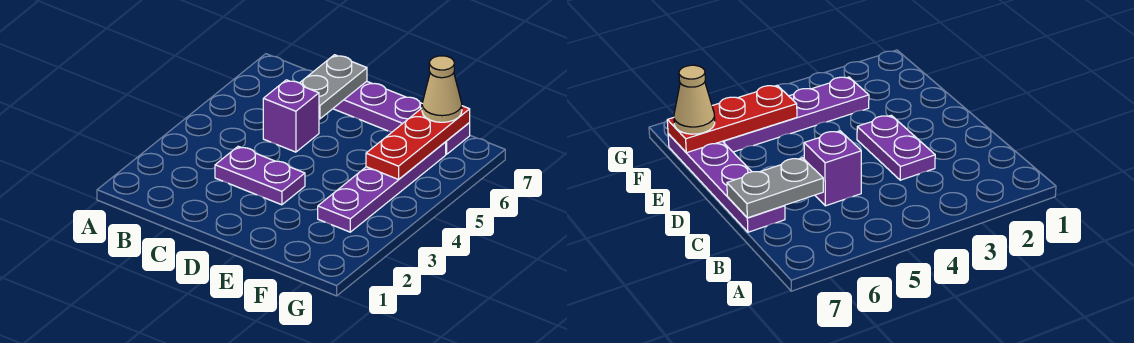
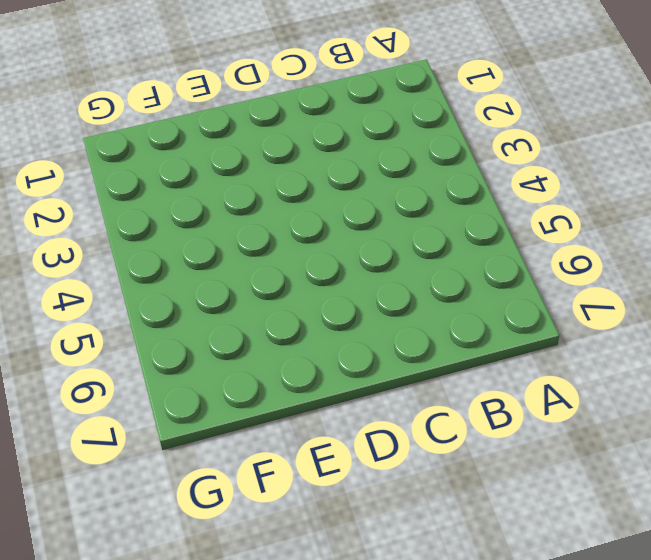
none -> purple plate C3:D3 level 1
none -> purple brick C5 level 1

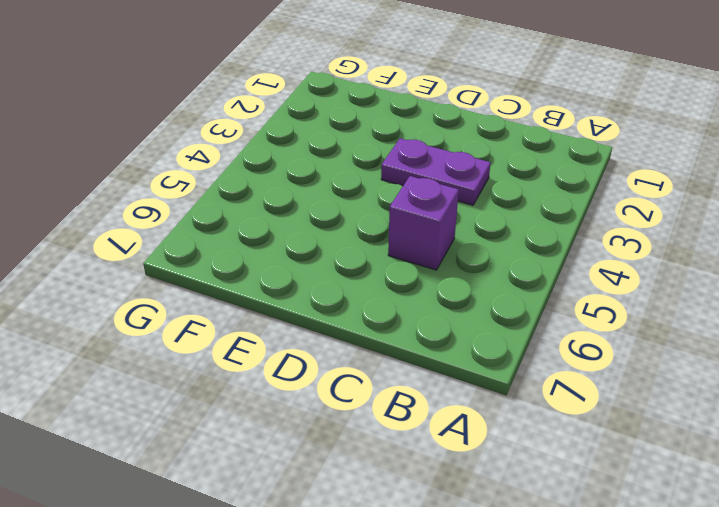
none -> purple plate C7:F7 level 1
none -> purple plate F3:F6 level 1

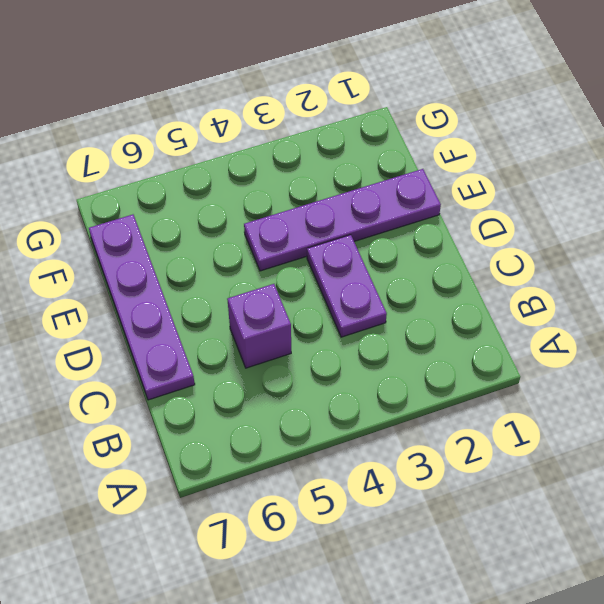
purple plate E1:E4 level 1 -> purple plate F3:F6 level 1
none -> grey plate C6:C7 level 2
none -> red plate F5:F7 level 2

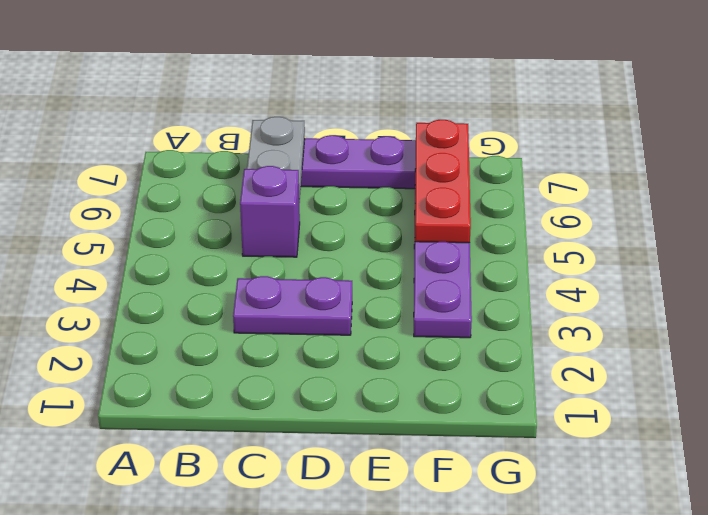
none -> tan cone F7 level 3

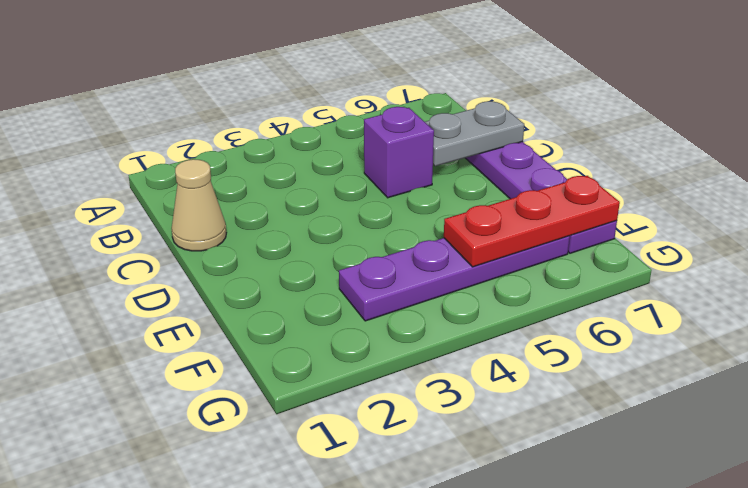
tan cone C1 level 1 -> tan cone F7 level 3
none -> purple plate C3:D3 level 1

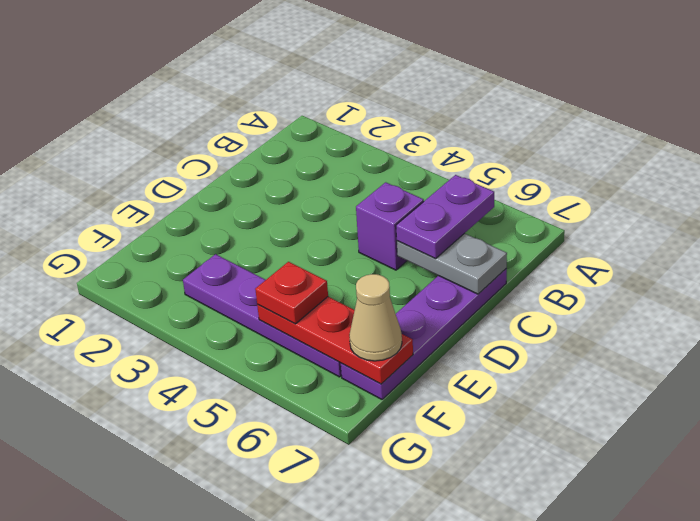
purple plate B6:C6 level 3 -> purple plate C3:D3 level 1
red plate F5 level 3 -> none

